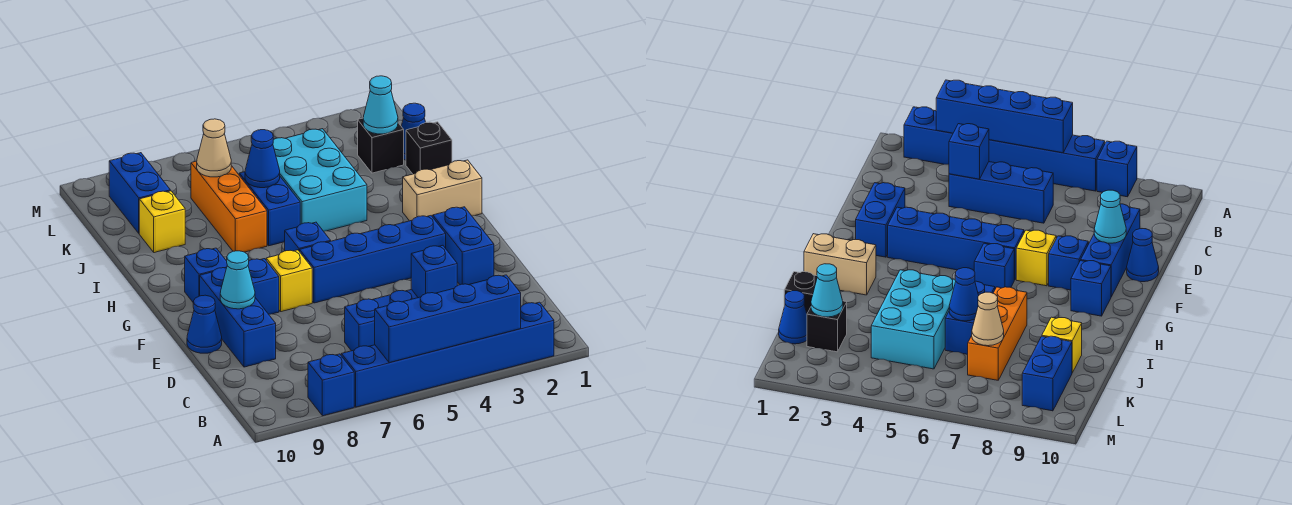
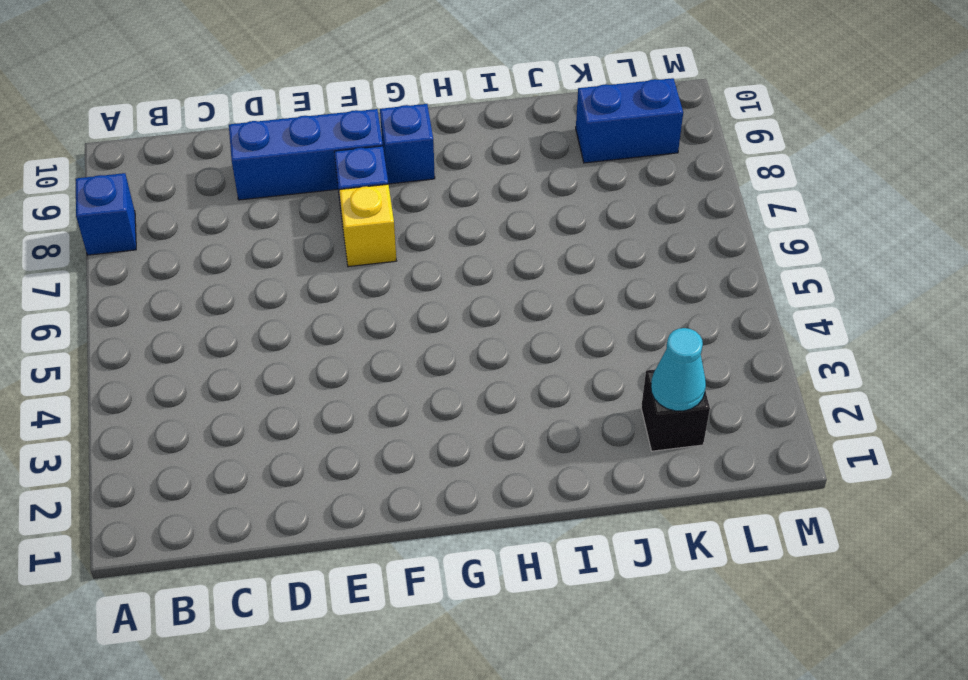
none -> blue brick A2:A7 level 1
none -> blue brick C4:C6 level 1
none -> blue brick E2:F2 level 1

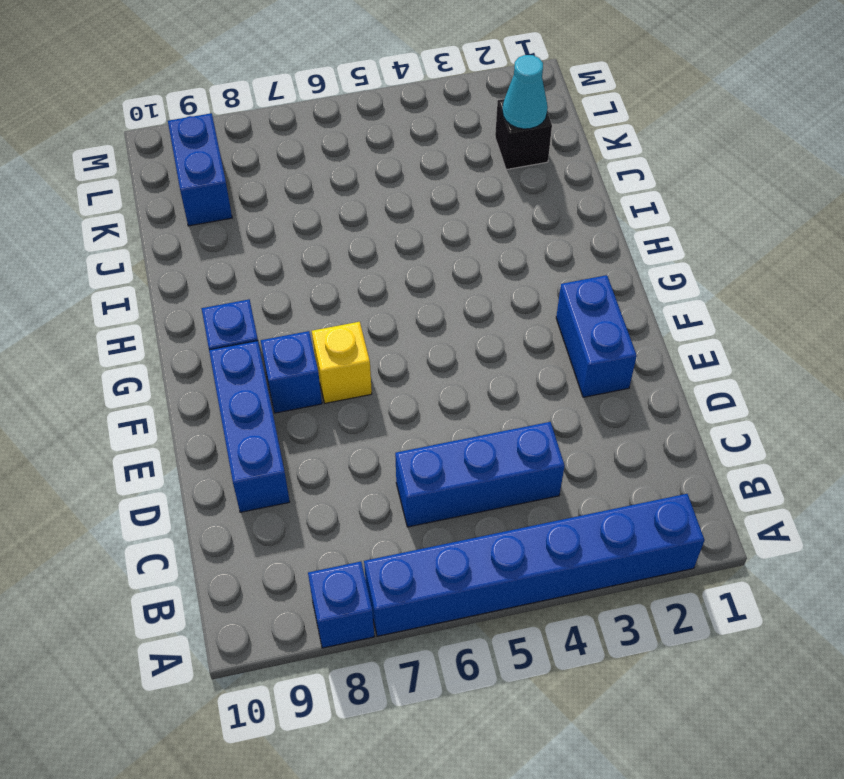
none -> blue cone E10 level 1
none -> blue brick F3:F6 level 1
none -> blue brick G6 level 1

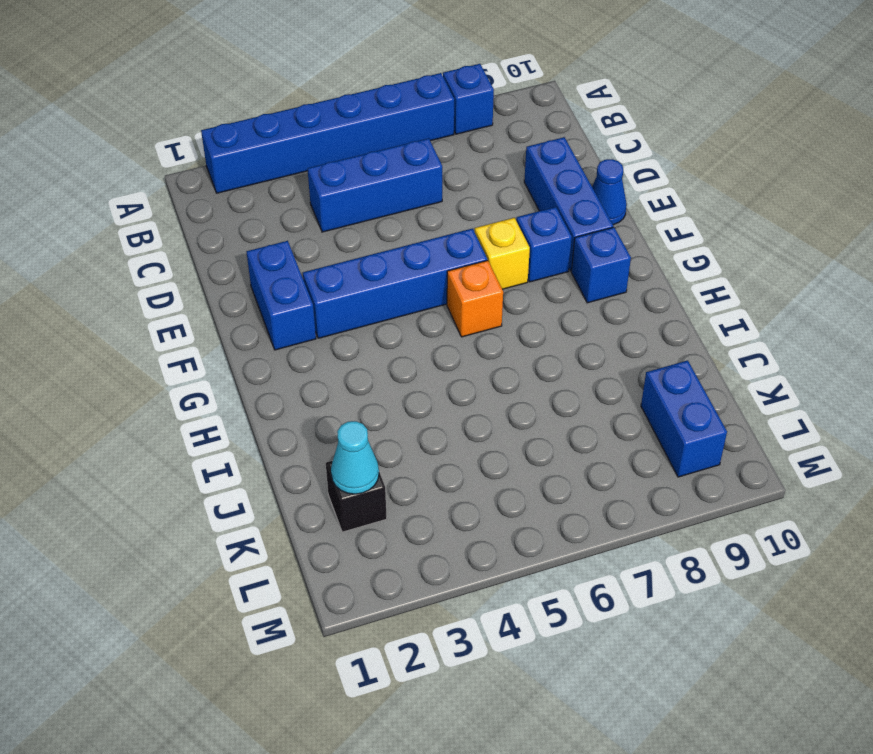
orange brick G6 level 1 -> blue brick G6 level 1
none -> tan brick H1:H2 level 1
none -> cyan brick I4:K5 level 1
none -> blue brick I6:J6 level 1

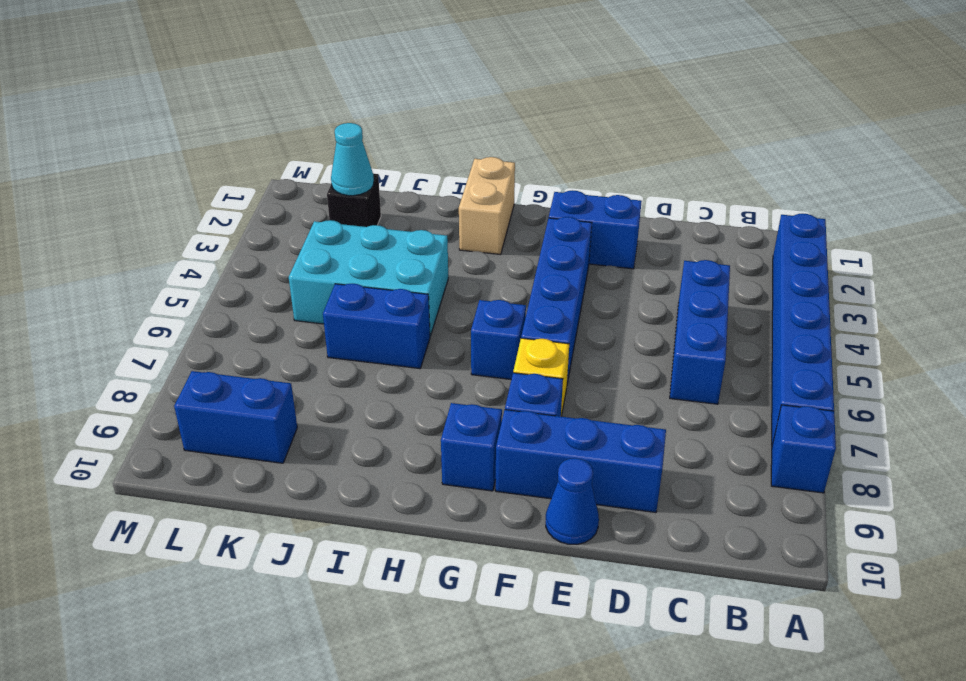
none -> orange brick I7:K7 level 1
none -> black brick J1 level 1
none -> yellow brick J9 level 1

